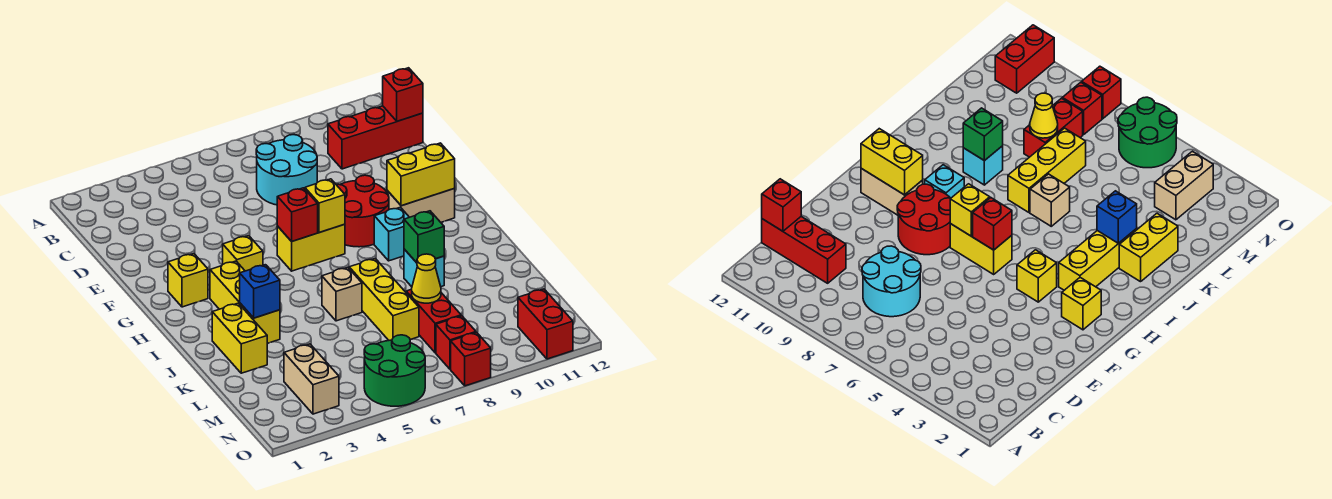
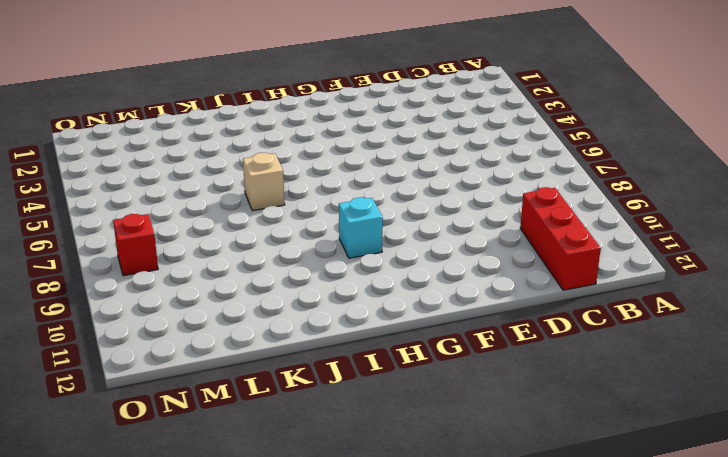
none -> cyan round brick C7:D8 level 1
none -> red round brick F8:G9 level 1
none -> yellow brick G2 level 1

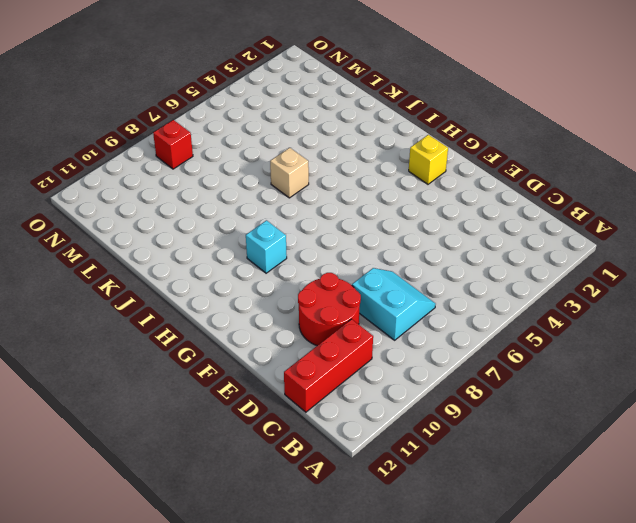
cyan slope C7:D8 level 1 top 8 -> cyan round brick C7:D8 level 1
red round brick D9:E10 level 1 -> red round brick F8:G9 level 1
none -> yellow brick G4 level 1
none -> yellow brick G6:G7 level 1
none -> tan brick G10:G11 level 1

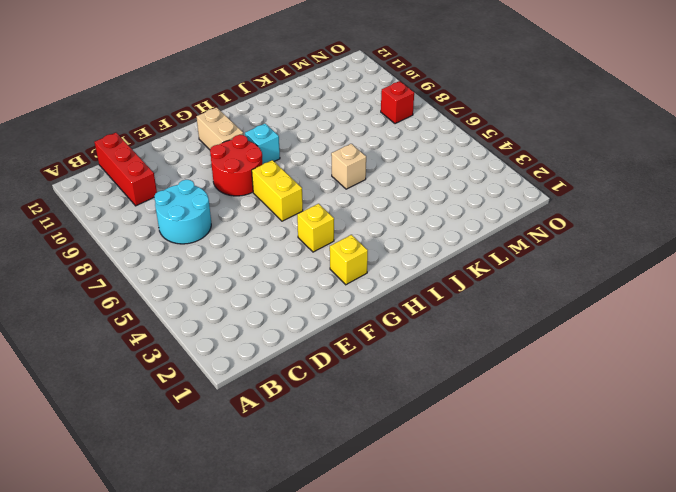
none -> yellow brick H3:J3 level 1
none -> yellow brick J2:K2 level 1
none -> yellow brick J7:L7 level 1

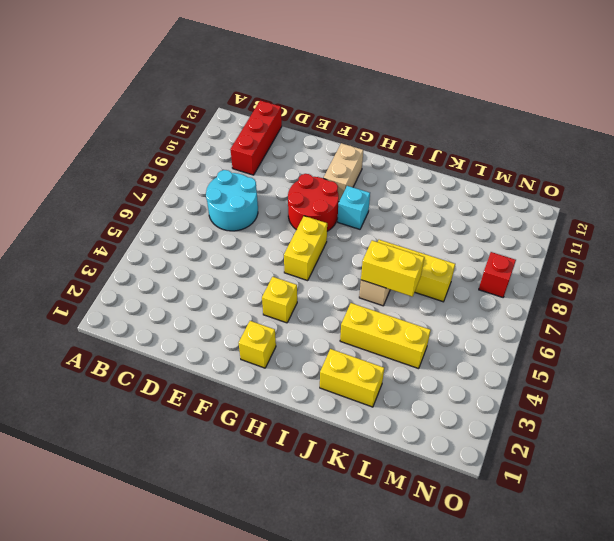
yellow brick J4:L4 level 1 -> yellow brick H3:J3 level 1
yellow brick J6:K6 level 2 -> yellow brick G10:G11 level 2
none -> cyan brick J9 level 1
none -> red brick L8:M8 level 1
none -> tan brick M3:N3 level 1

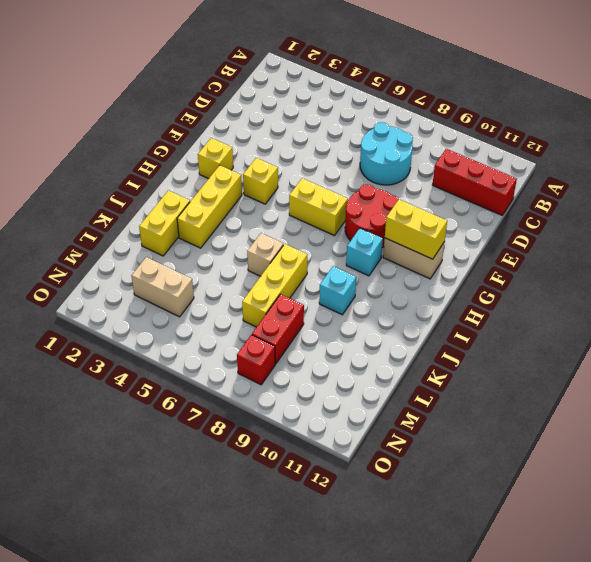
tan brick M3:M4 level 1 -> tan brick M3:N3 level 1
none -> green round brick N5:O6 level 1
none -> red brick N11:O11 level 1
none -> red brick O8 level 1

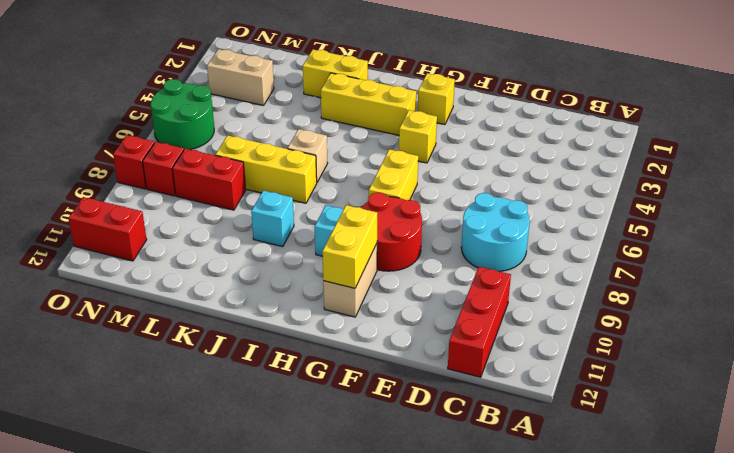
none -> red brick C12 level 2
none -> red brick G6 level 2
none -> yellow brick G7 level 2

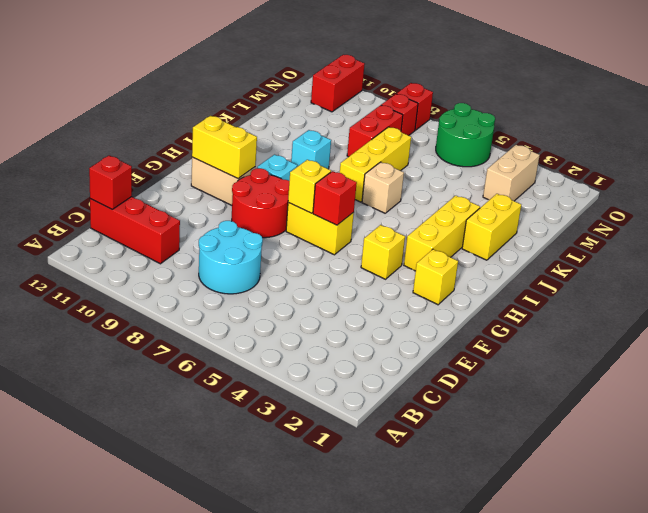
none -> blue brick J3 level 2
none -> green brick J9 level 2
none -> yellow cone L8 level 2

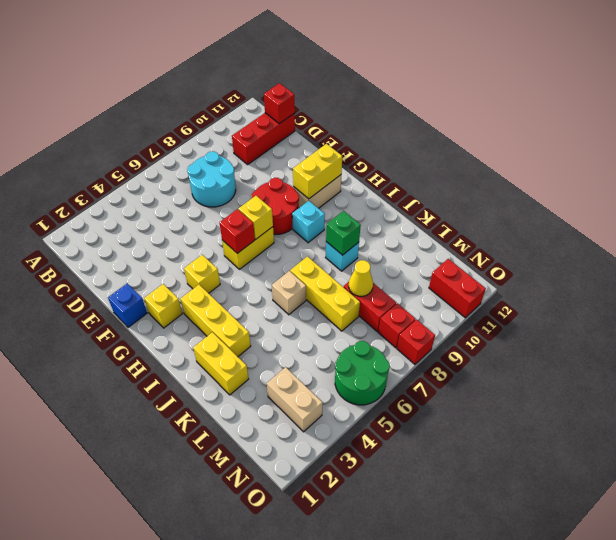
blue brick F1 level 1 -> blue brick J3 level 2

